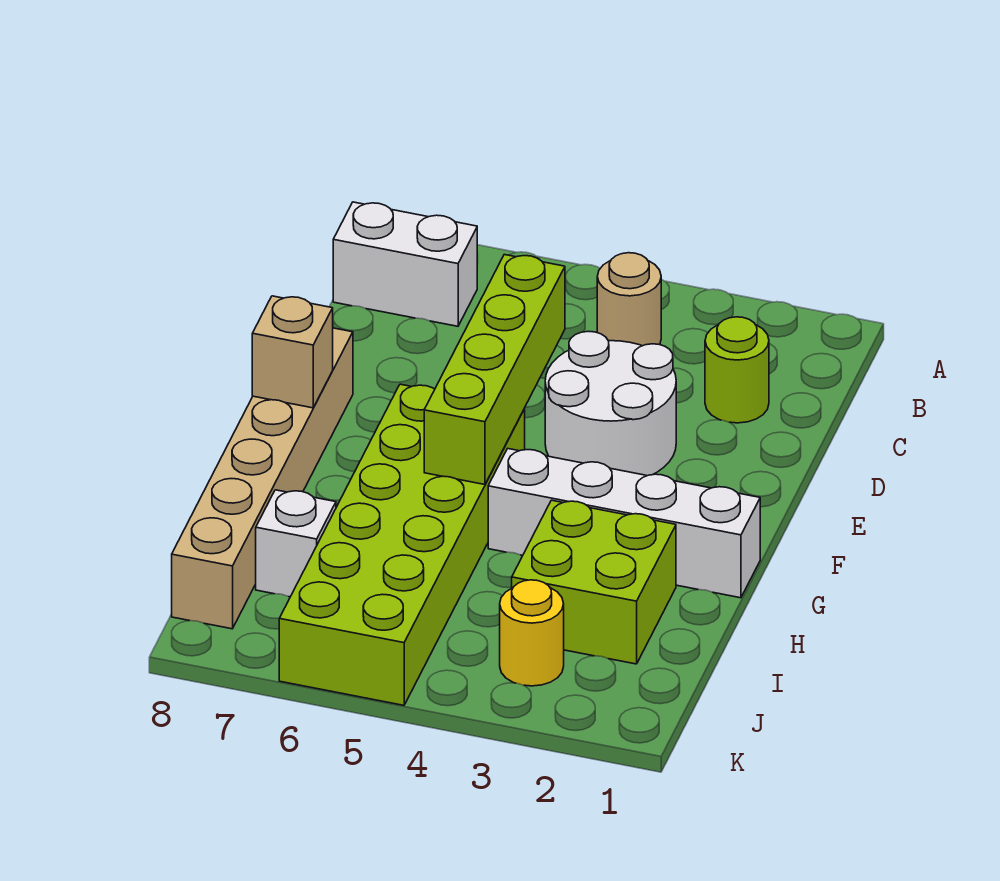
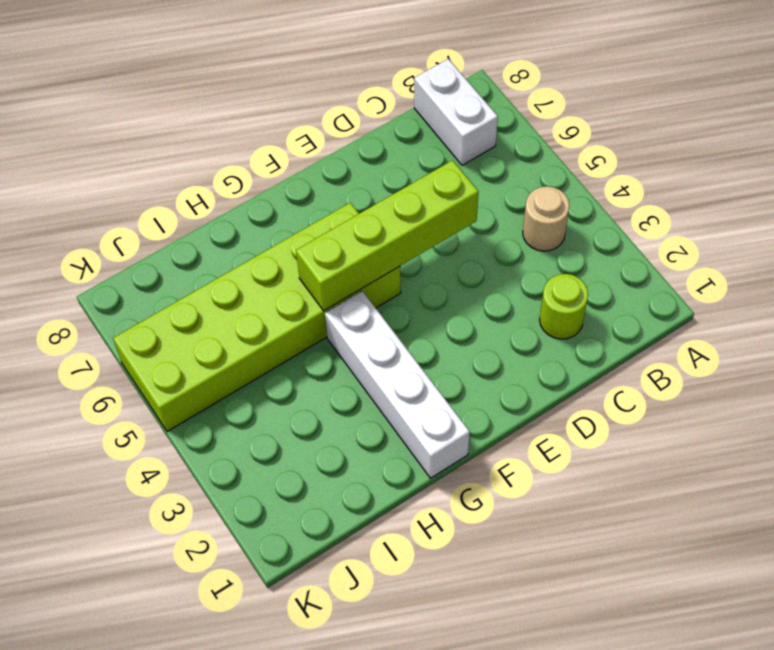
none -> white round brick D3:E4 level 1
none -> tan brick E8:J8 level 1
none -> lime brick H2:I3 level 1

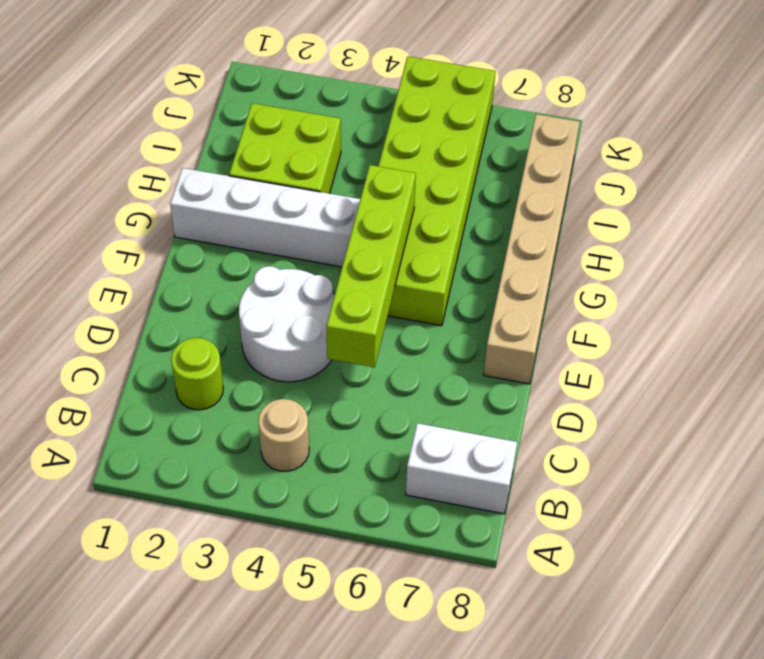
none -> white brick I7 level 1
none -> yellow round brick J3 level 1
none -> tan brick F8 level 2

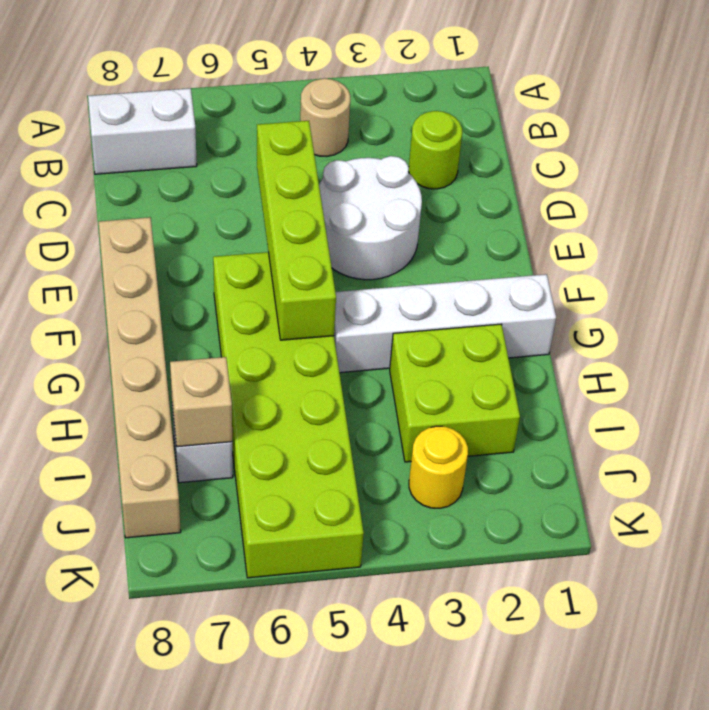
tan brick I7 level 2 -> tan brick F8 level 2

